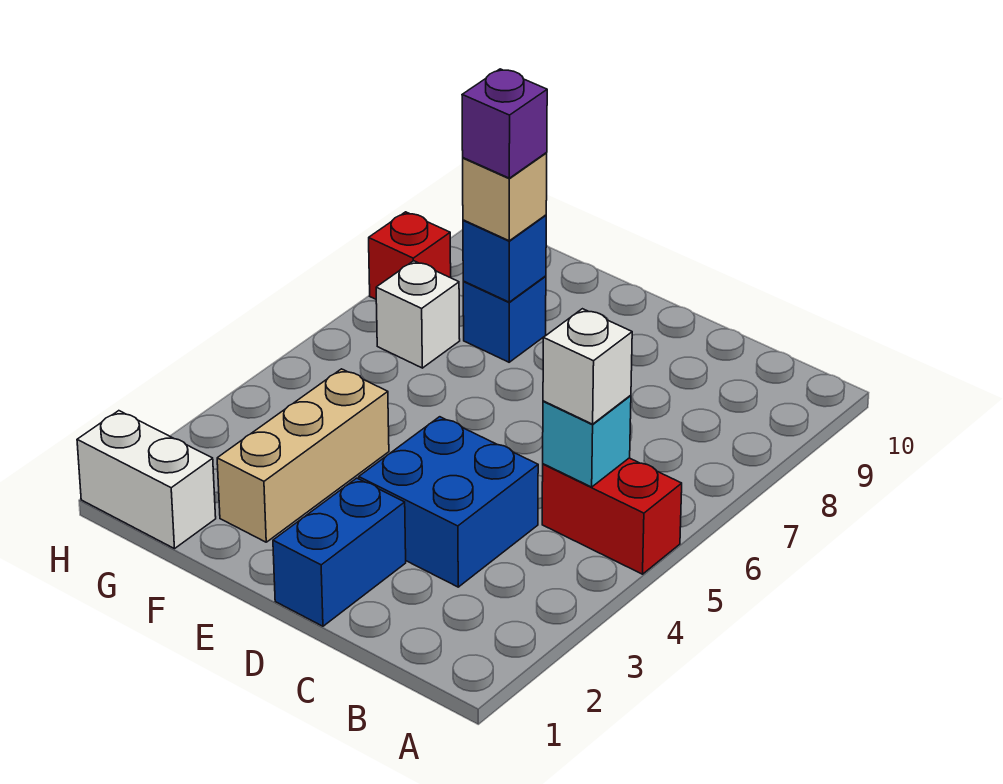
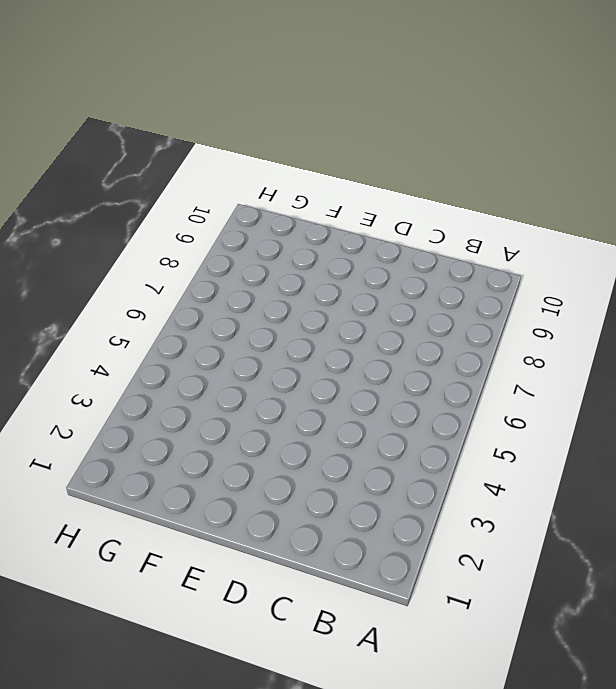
none -> red brick A5:B5 level 1
none -> blue brick C3:D4 level 1
none -> blue brick D1:D2 level 1

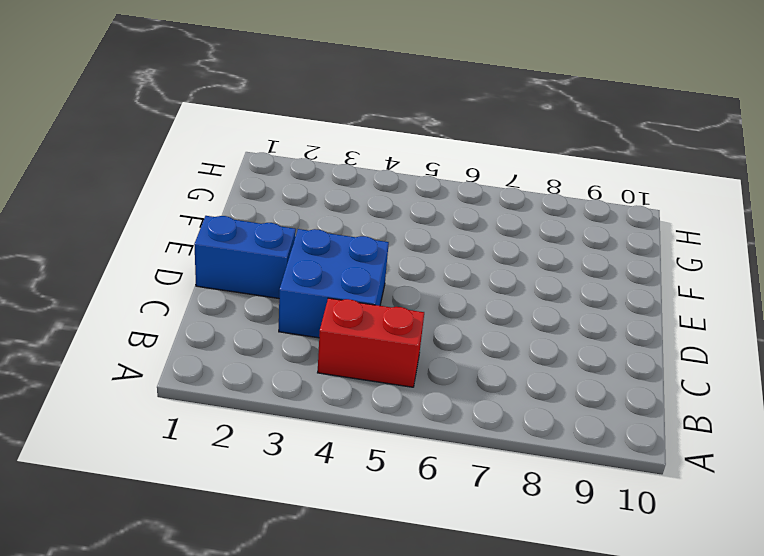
red brick B4:B5 level 1 -> red brick A5:B5 level 1
none -> tan brick F2:F4 level 1
none -> blue brick F8 level 1
none -> white brick G1:H1 level 1

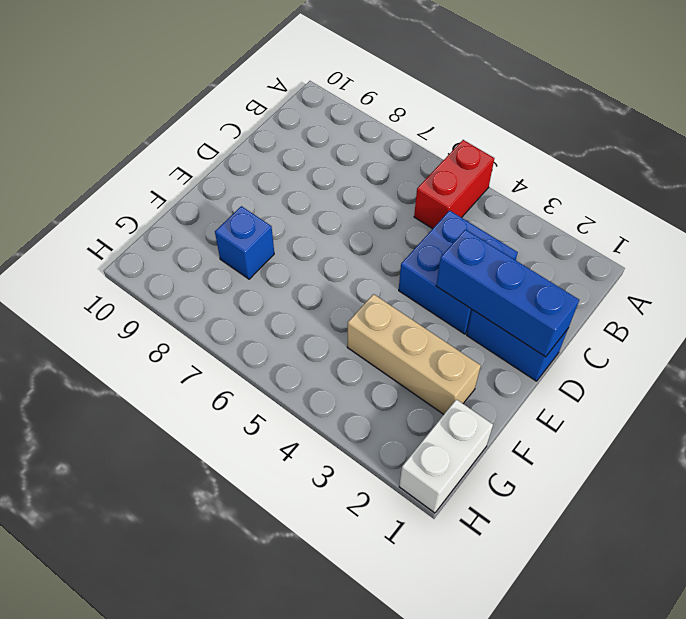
blue brick D1:D3 level 2 -> none
none -> white brick G7 level 1
none -> red brick H8 level 1
none -> cyan brick B5 level 2

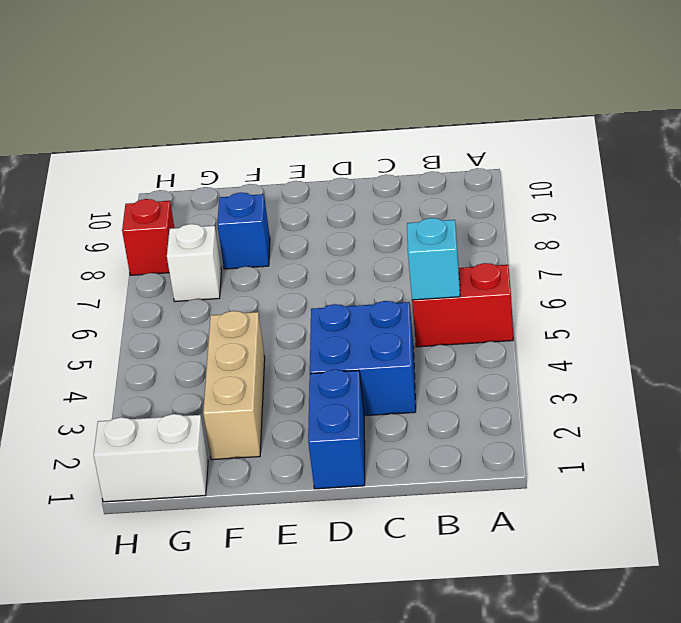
none -> blue brick F8 level 2
none -> white brick B5 level 3
none -> tan brick F8 level 3

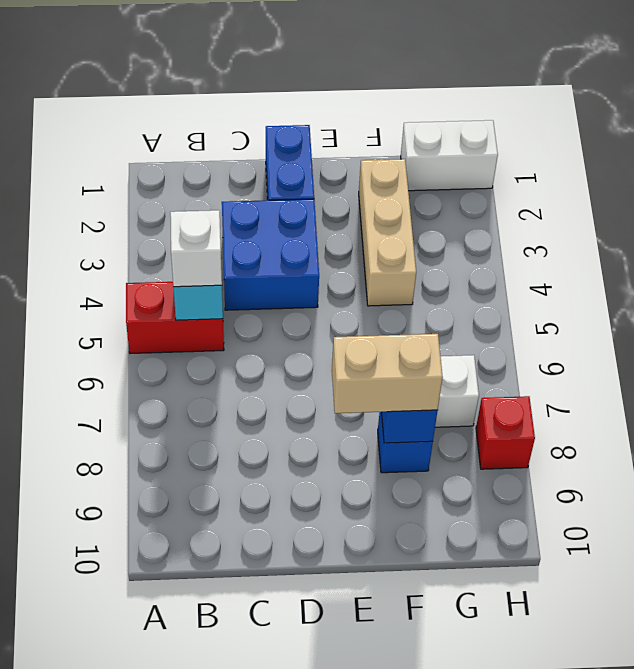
tan brick E8:F8 level 3 -> tan brick F8 level 3
none -> purple brick F8 level 4

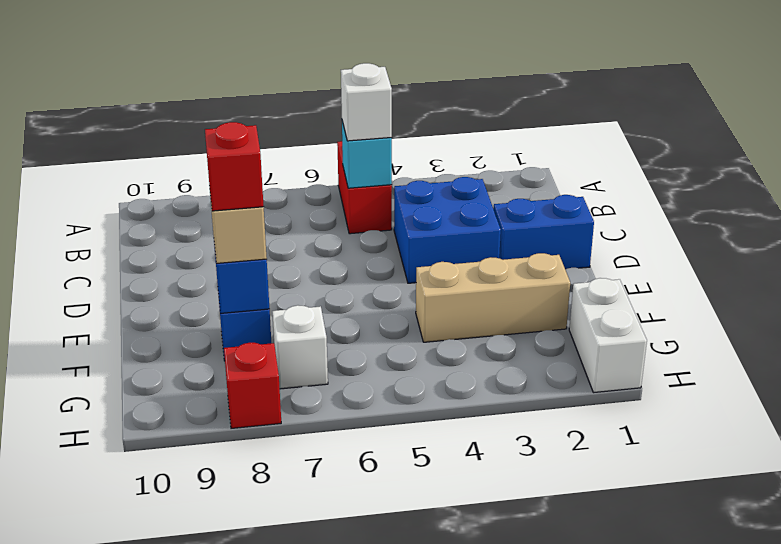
red brick F8 level 4 -> purple brick F8 level 4

